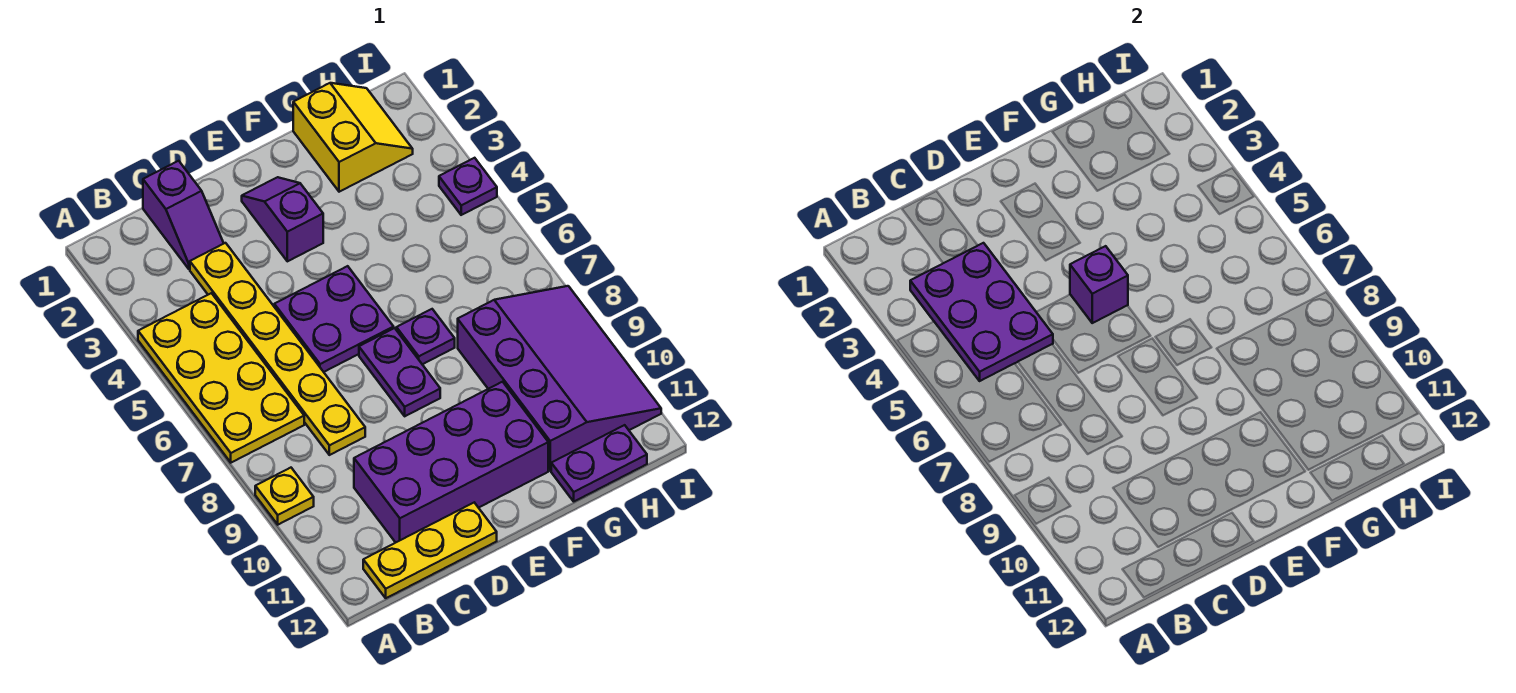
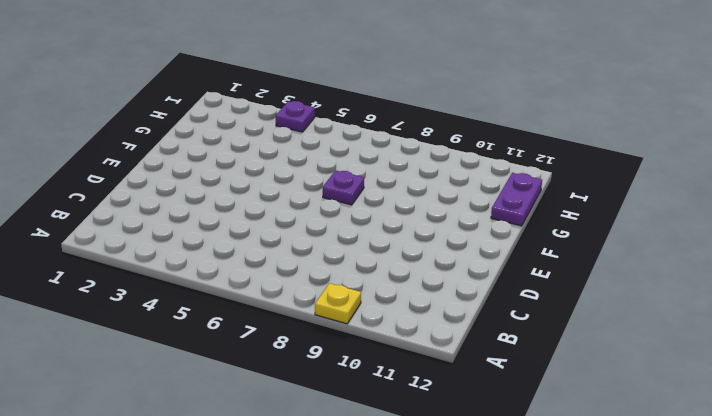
none -> yellow plate A4:B7 level 1
none -> yellow plate B12:D12 level 1
none -> purple slope C1:C2 level 1 top 1

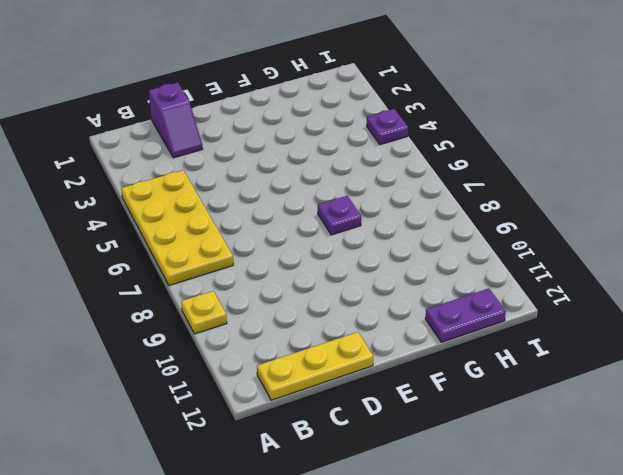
none -> yellow plate C3:C8 level 1
none -> purple brick C10:F11 level 1
none -> purple plate D5:E6 level 1

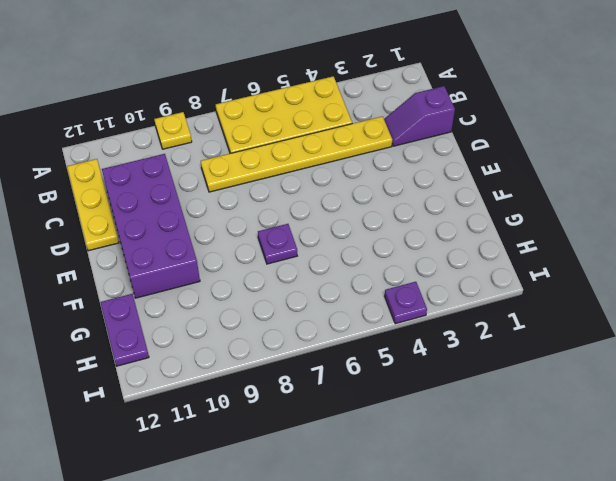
none -> purple plate D5:E6 level 1
none -> purple slope E2:E3 level 1 top 3
none -> purple plate E7:E8 level 1

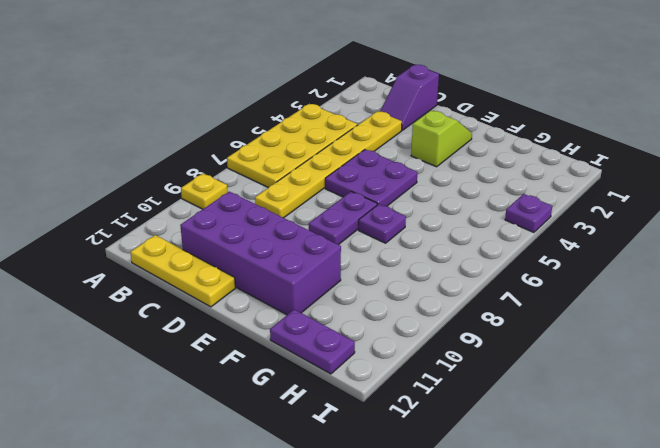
lime slope E2:E3 level 1 top 3 -> purple slope E2:E3 level 1 top 3
none -> yellow slope G1:H2 level 1 top G
none -> purple slope G8:I11 level 1 top G
none -> purple plate B3:C5 level 2

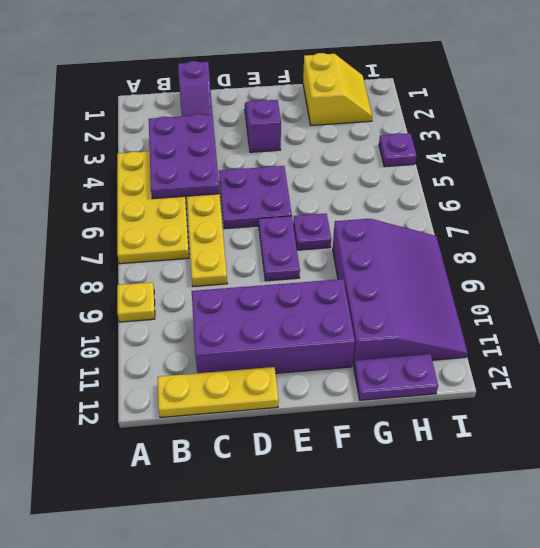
none -> purple brick E5 level 2

